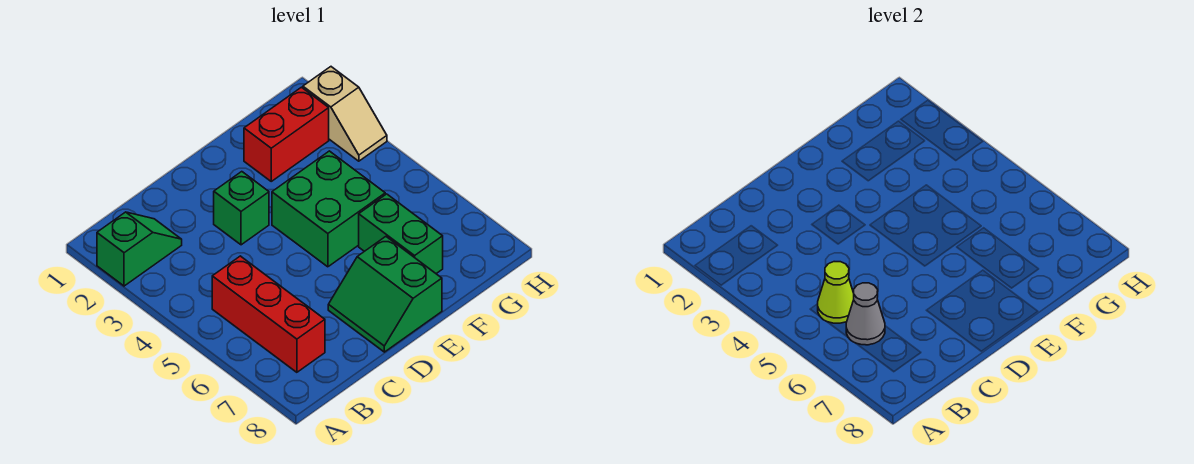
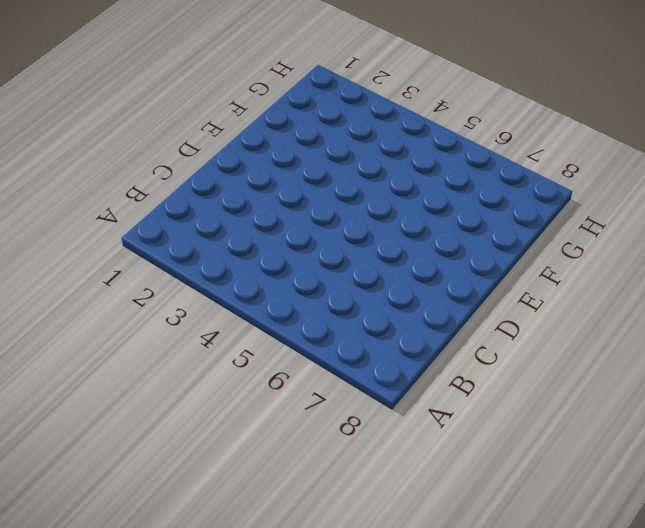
none -> green slope A2:B2 level 1 top A
none -> red brick B5:B7 level 1

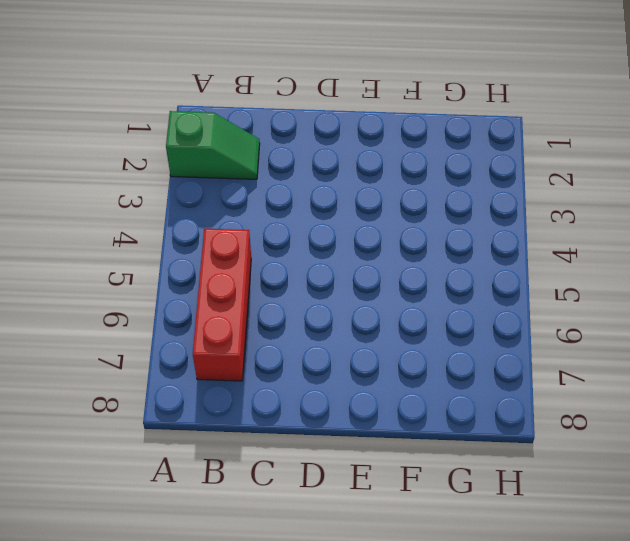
none -> green brick D3 level 1
none -> green slope D7:E8 level 1 top E

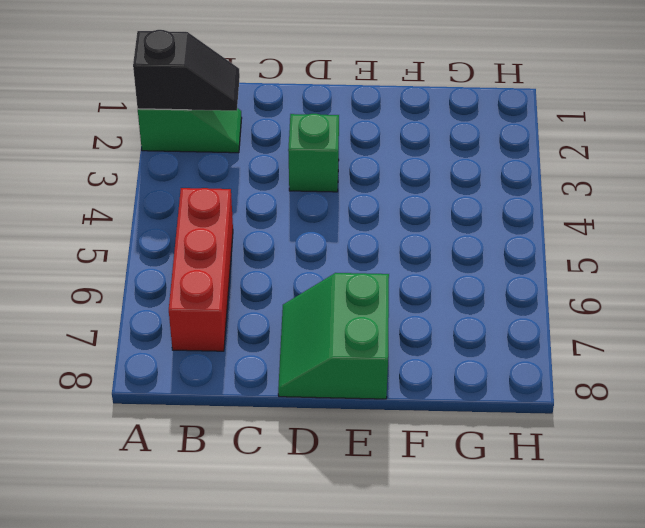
black slope A2:B2 level 2 top A -> none
none -> green brick E4:F5 level 1
none -> red brick F2:G2 level 1

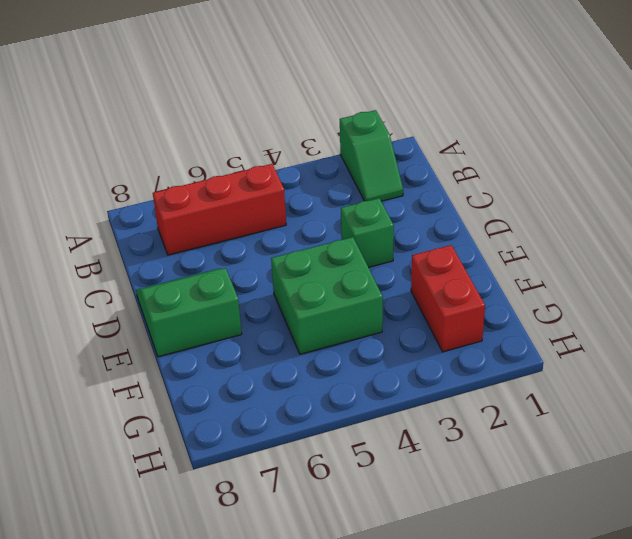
none -> green brick F6:F7 level 1
none -> tan slope H2:H3 level 1 top 2

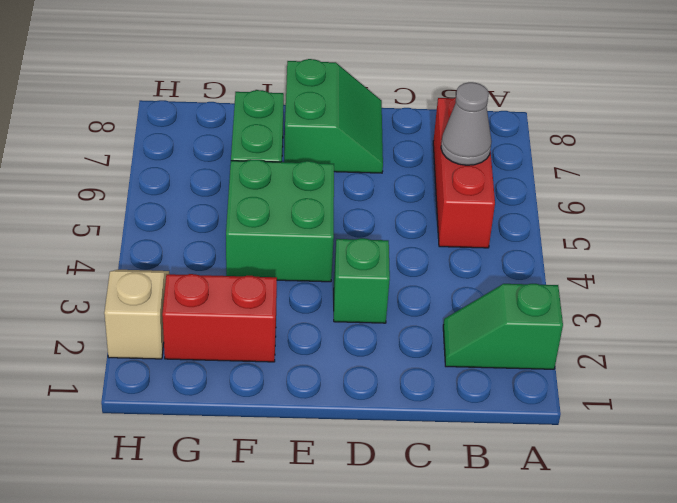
none -> lime cone B5 level 2

